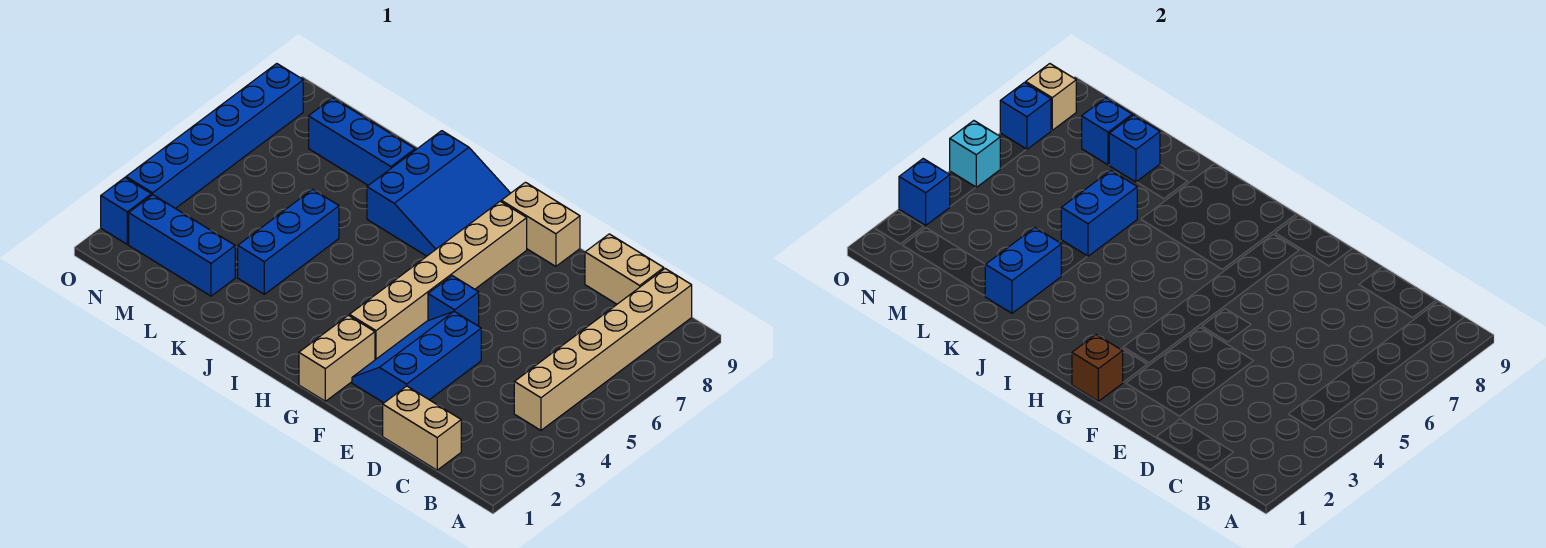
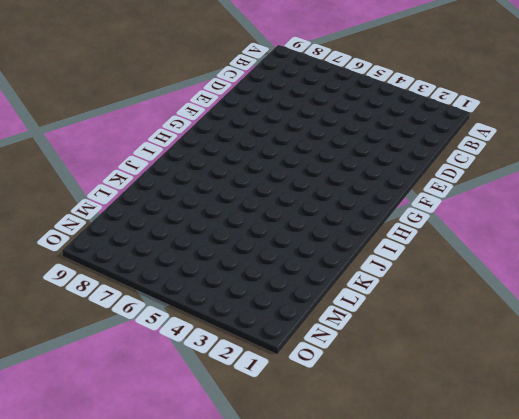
none -> tan brick B4:B9 level 1
none -> tan brick C1:D1 level 1
none -> tan brick C9:D9 level 1

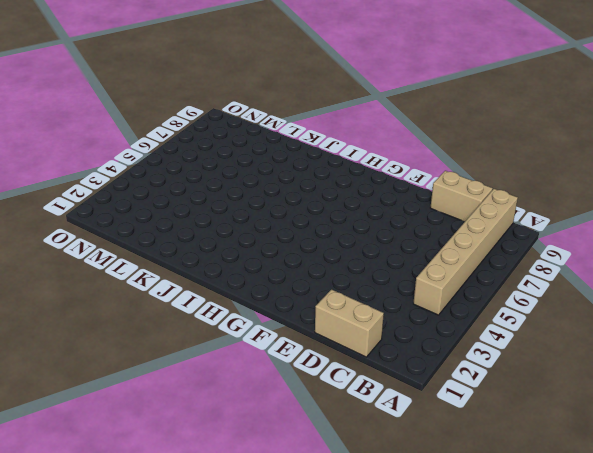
none -> blue slope E2:F4 level 1 top E
none -> blue brick F5 level 1
none -> tan brick F9:G9 level 1

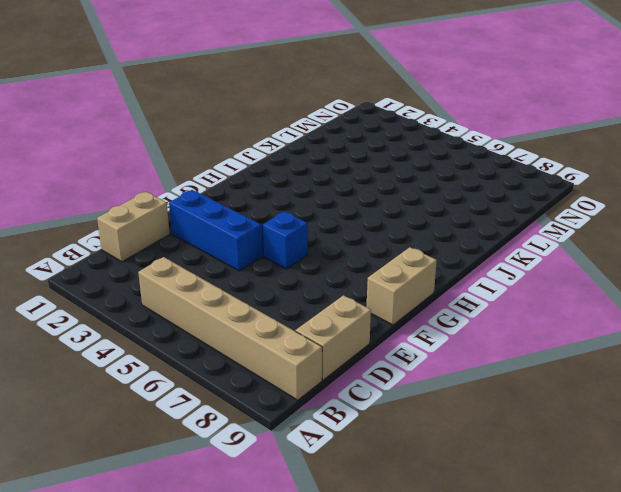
none -> tan brick G1:G2 level 1
none -> tan brick G3:G8 level 1
none -> blue slope H7:J9 level 1 top J

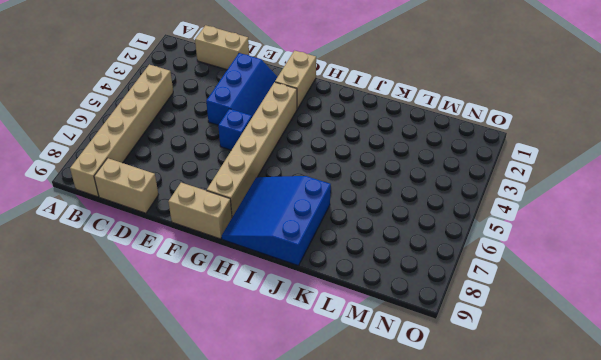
none -> blue brick K3:K5 level 1
none -> blue brick K8:M8 level 1
none -> blue brick L2:N2 level 1

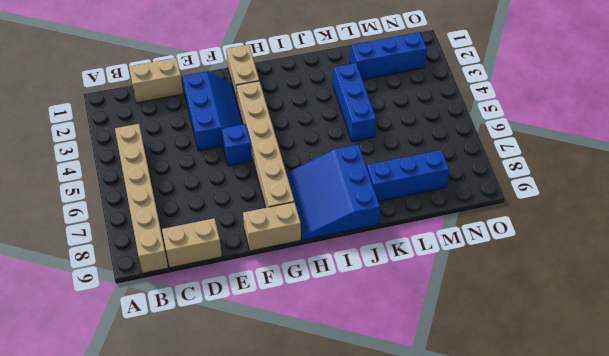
none -> blue brick O2 level 1
none -> blue brick O3:O8 level 1
none -> brown brick G1 level 2

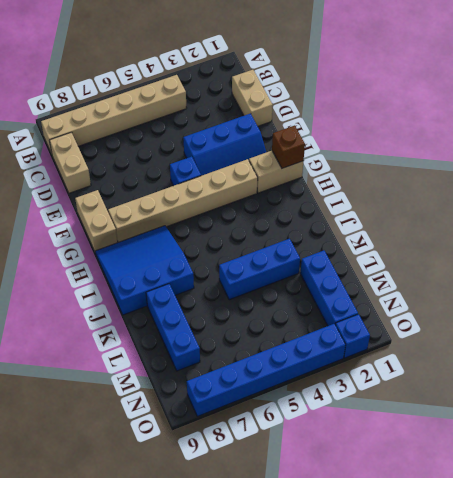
none -> blue brick K2:K3 level 2
none -> blue brick K5:K6 level 2
none -> blue brick L8 level 2

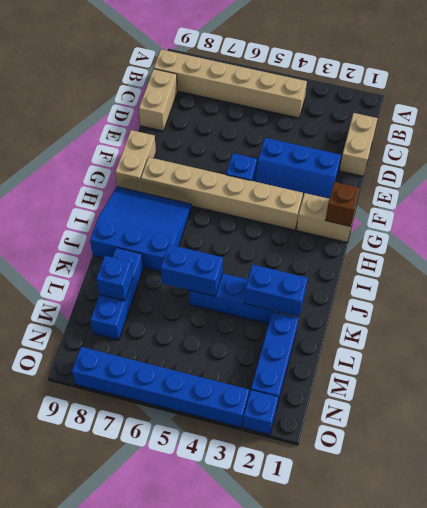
none -> blue brick M8 level 2
none -> blue brick O3 level 2
none -> cyan brick O5 level 2

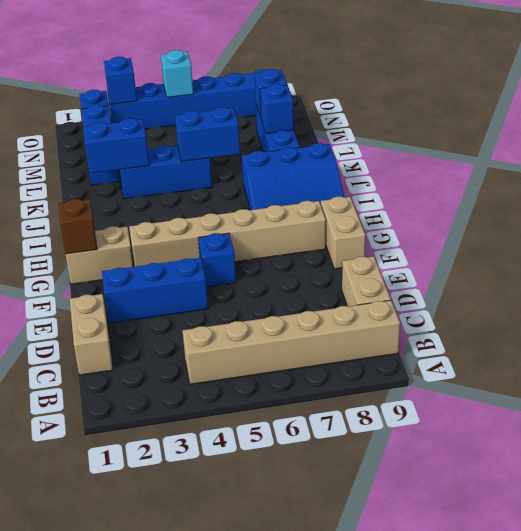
none -> blue brick O7 level 2
none -> tan brick O8 level 2

